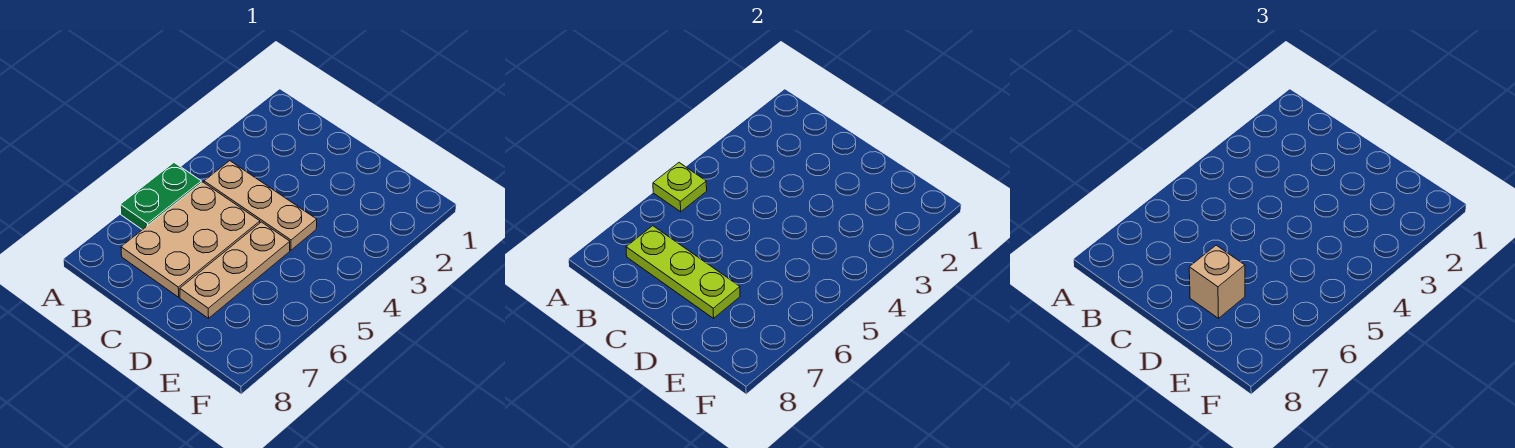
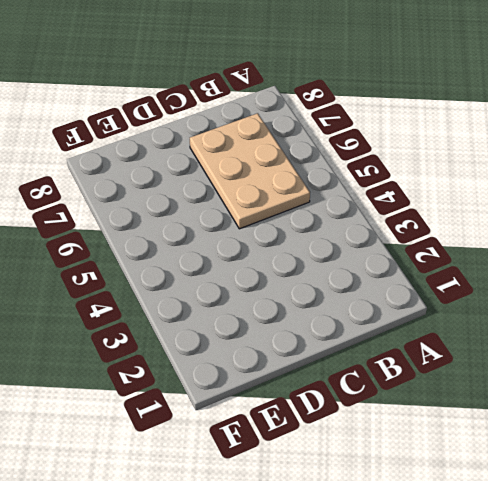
none -> green plate A5:A6 level 1
none -> tan plate B4:D4 level 1

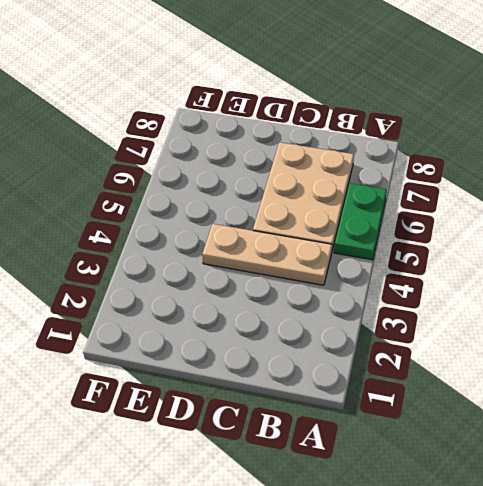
none -> tan plate D5:D7 level 1
none -> lime plate A5 level 2

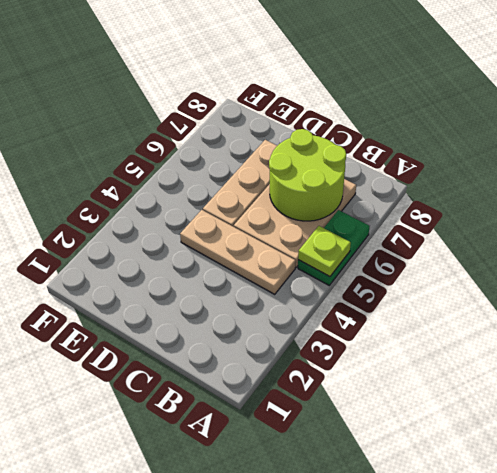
lime round brick B6:C7 level 2 -> lime plate B7:D7 level 2
none -> tan brick D7 level 3

